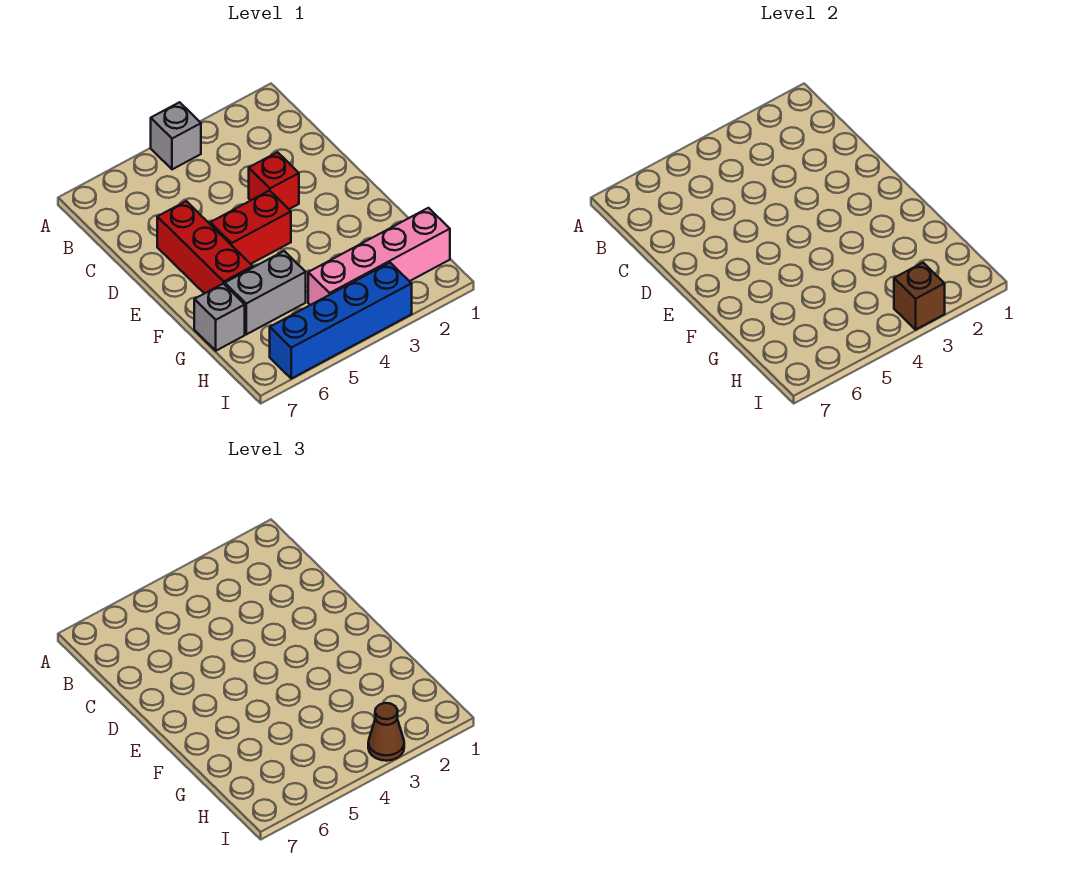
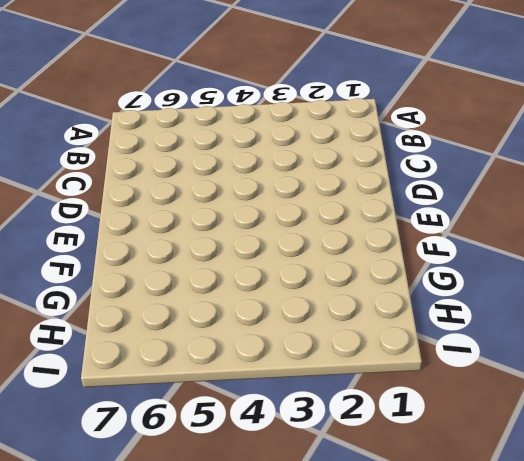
none -> grey brick A4 level 1
none -> red brick D3 level 1

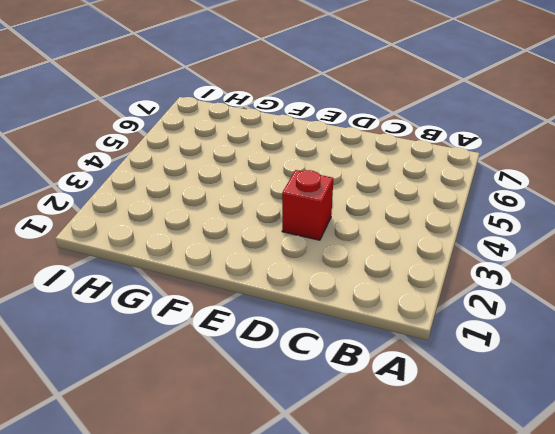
none -> grey brick A4 level 1
none -> red brick D6:F6 level 1

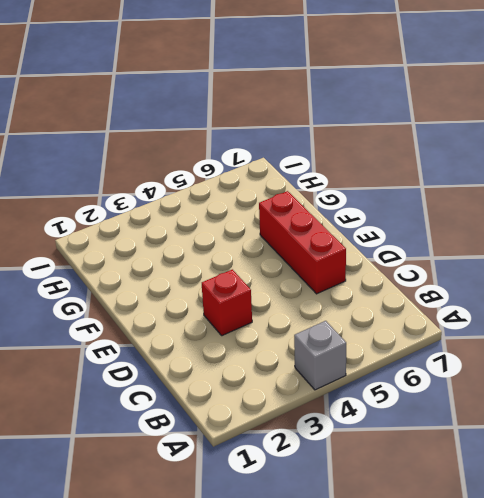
none -> red brick E4:E5 level 1
none -> grey brick G5:G6 level 1

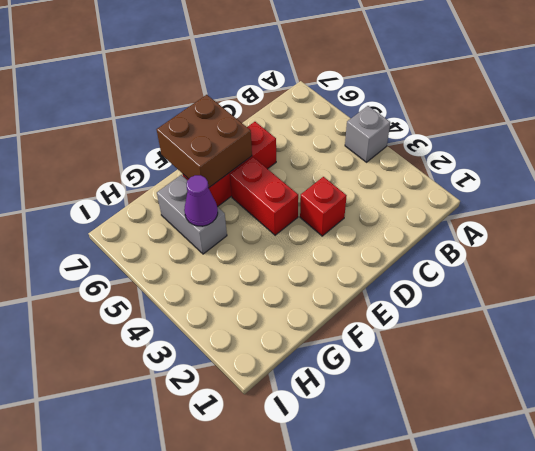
brown brick E6:F7 level 2 -> none
purple cone G5 level 2 -> none
none -> grey brick G7 level 1
none -> pink brick H1:H4 level 1

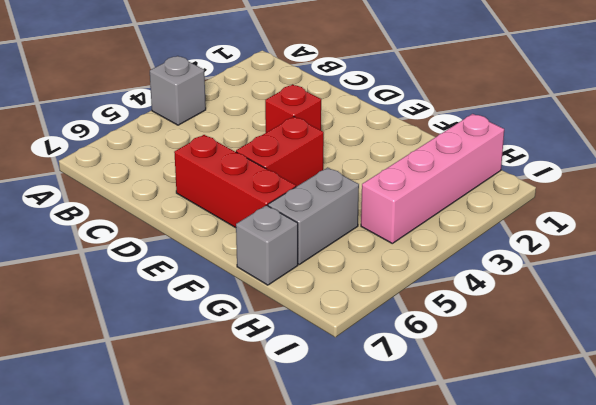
none -> blue brick I3:I6 level 1
none -> brown brick I3 level 2

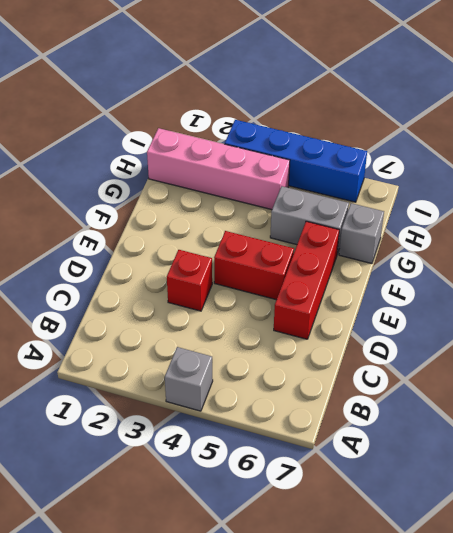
none -> brown brick I3 level 2
none -> brown cone I3 level 3

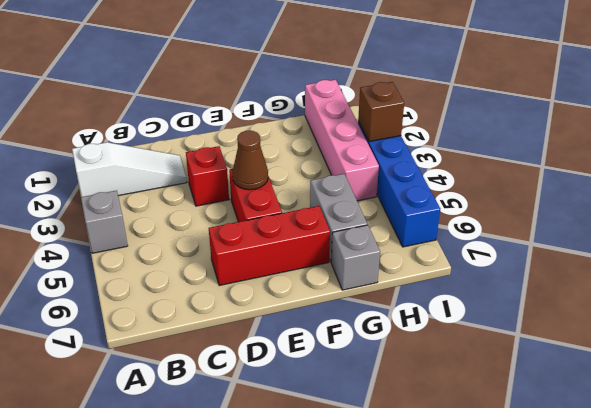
white slope A2:C2 level 1 top A -> none
brown cone E4 level 2 -> brown cone I3 level 3

